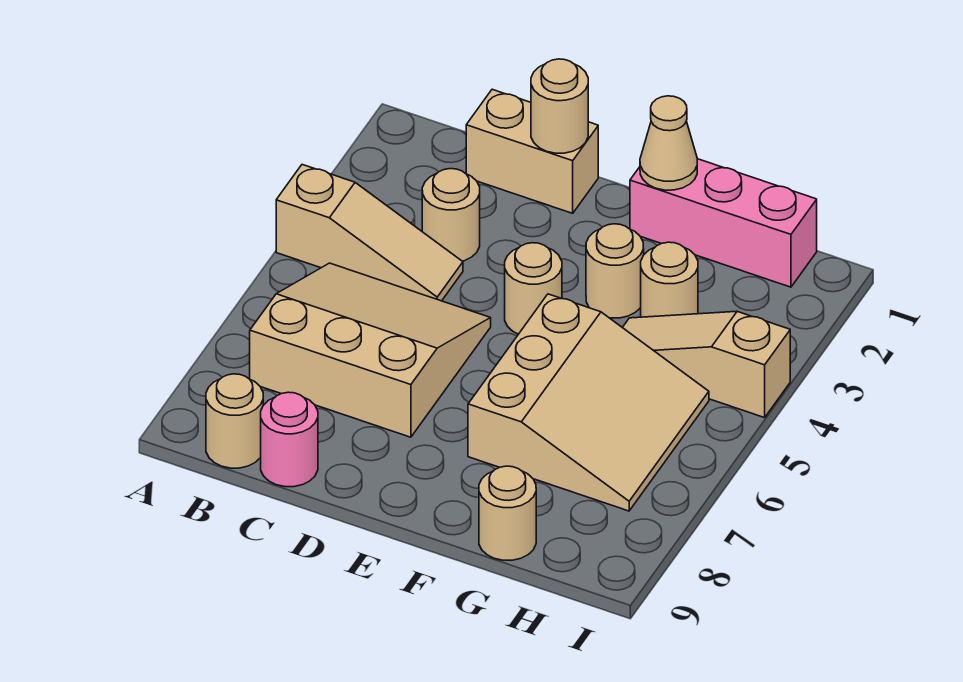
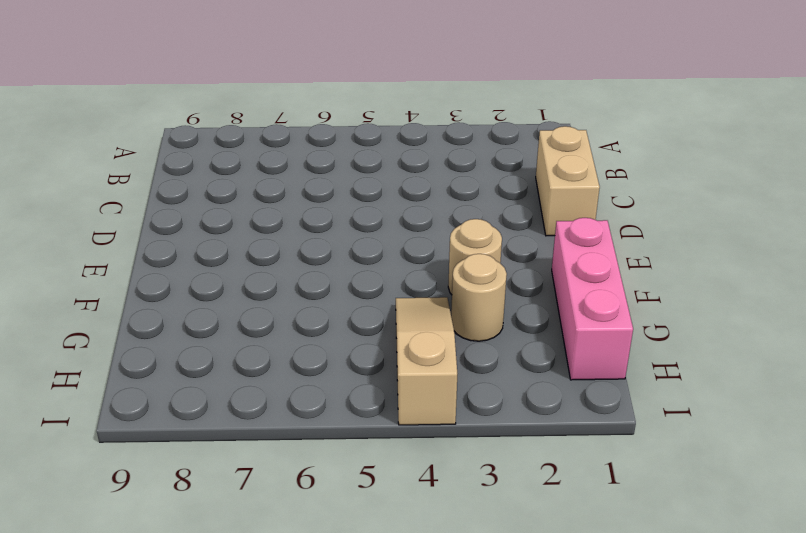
none -> tan slope A4:C4 level 1 top A
none -> tan slope B5:D7 level 1 top 7
none -> tan round brick B9 level 1

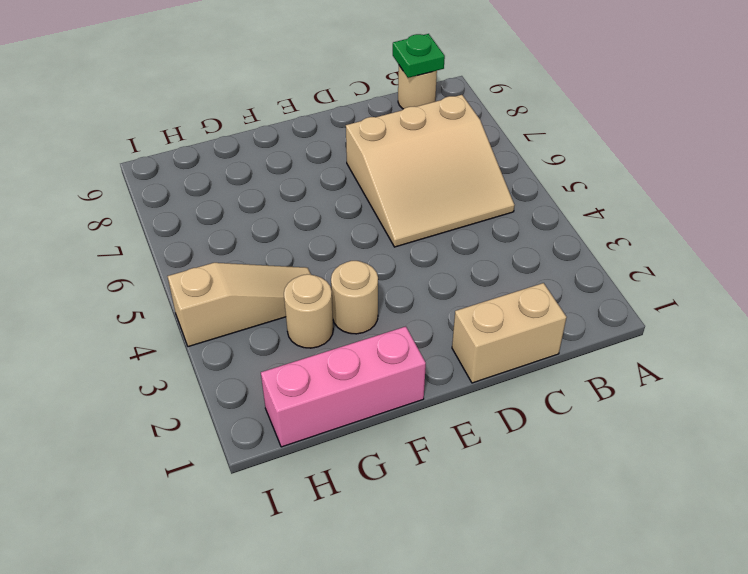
green plate B9 level 2 -> none
none -> tan slope A4:C4 level 1 top A
none -> tan round brick C3 level 1
none -> pink round brick C9 level 1

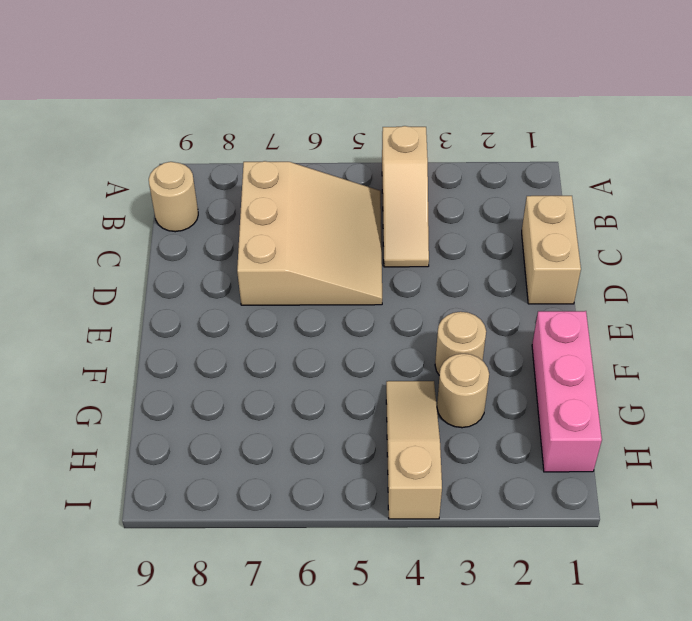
none -> tan round brick C3 level 1
none -> pink round brick C9 level 1
none -> tan round brick E4 level 1

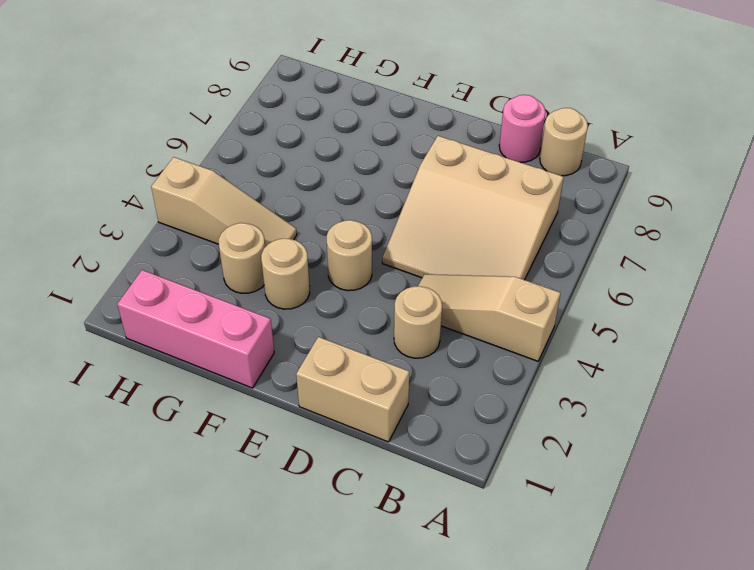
none -> tan slope F5:H7 level 1 top F
none -> tan round brick G9 level 1
none -> tan round brick D1 level 2

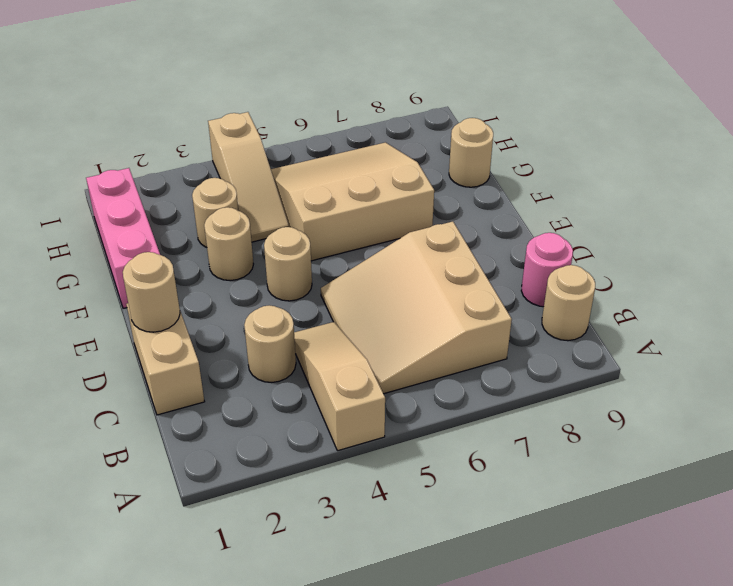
none -> tan cone F1 level 2

